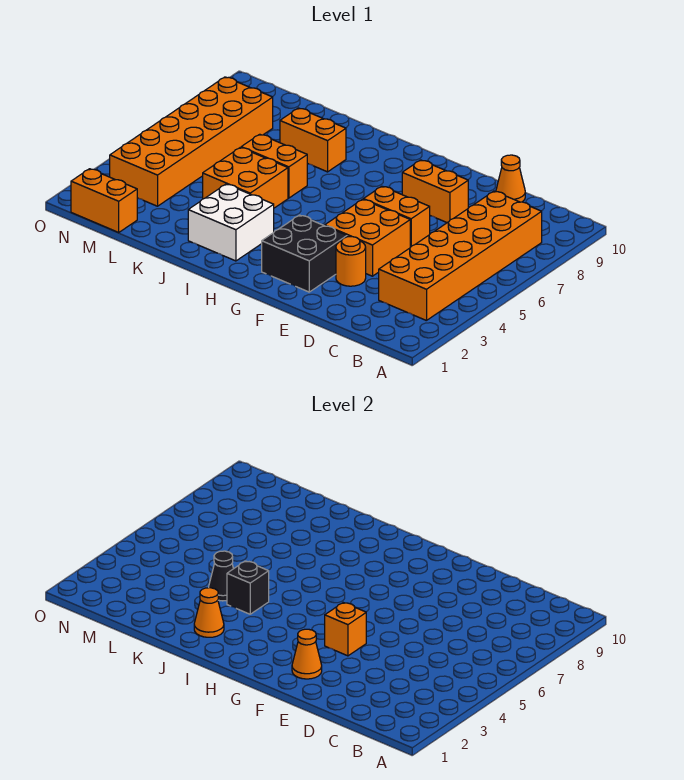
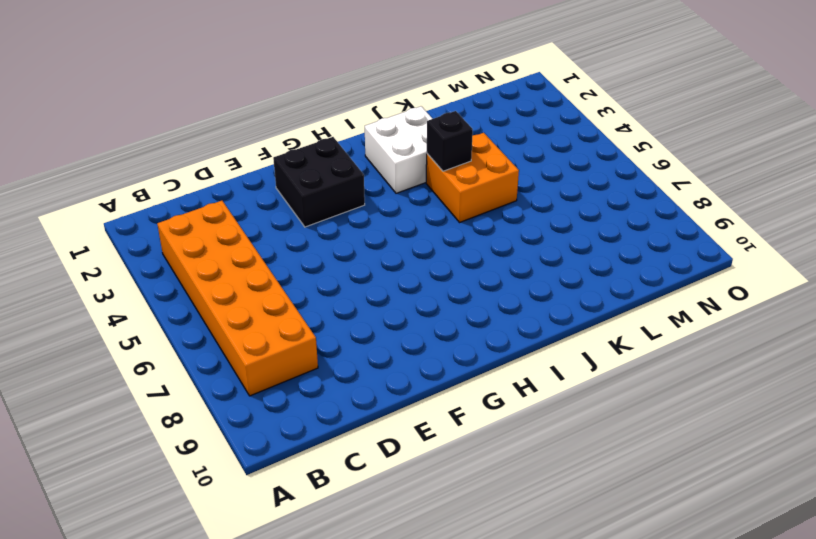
none -> orange cone D10 level 1
none -> orange round brick E3 level 1
none -> orange brick E4:F5 level 1

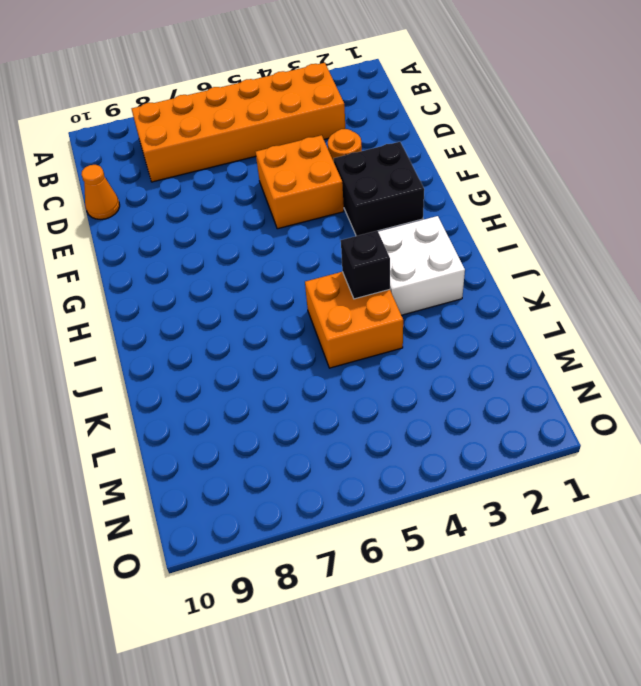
none -> orange brick E6:F6 level 1
none -> orange brick E8:F8 level 1
none -> orange brick J6:K6 level 1

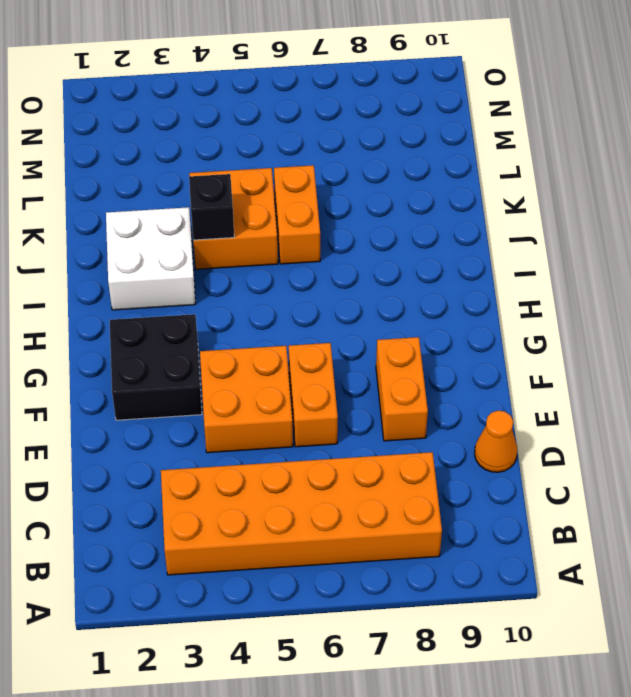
none -> orange round brick E3 level 1
none -> orange brick J8:K8 level 1
none -> orange brick M1:N1 level 1

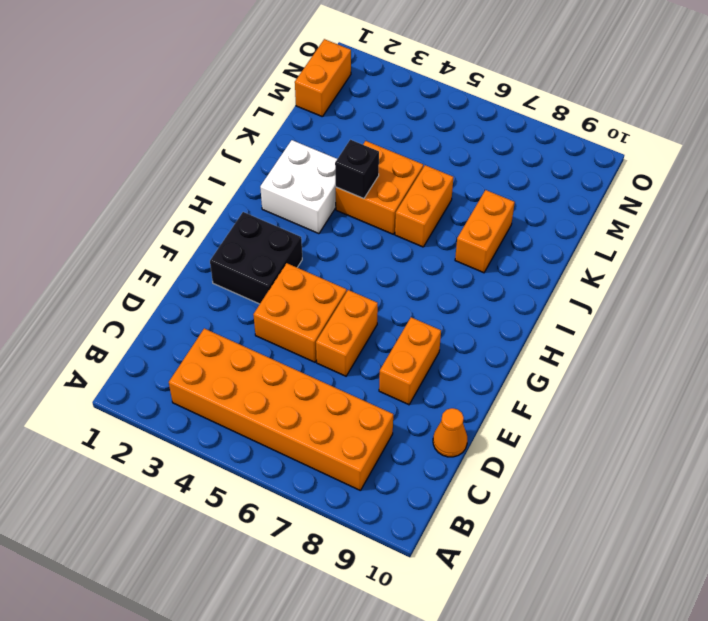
none -> orange round brick E3 level 1
none -> orange brick M3:N8 level 1
none -> orange cone F2 level 2

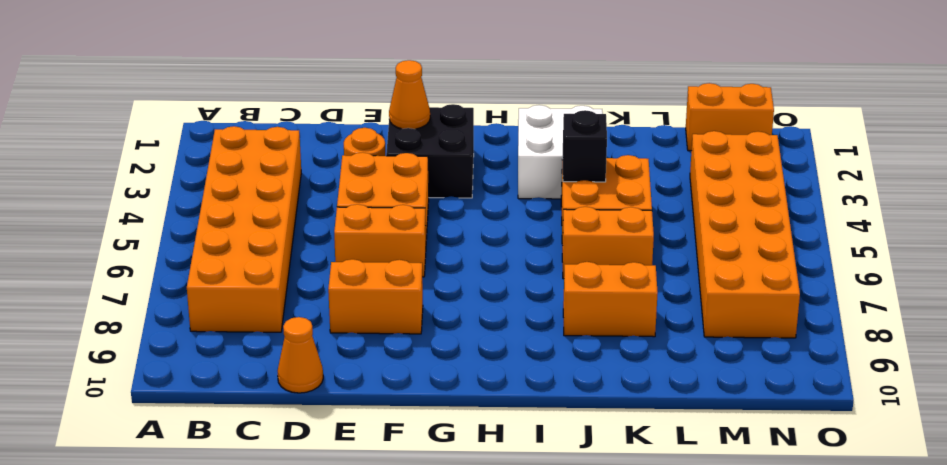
none -> orange brick F4 level 2
none -> orange cone J2 level 2
none -> black cone K4 level 2

